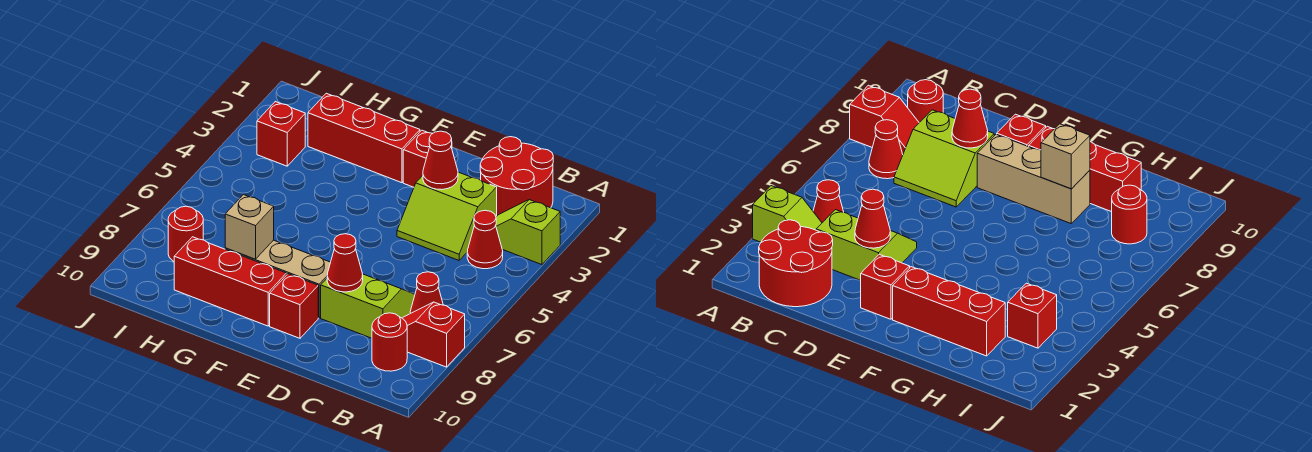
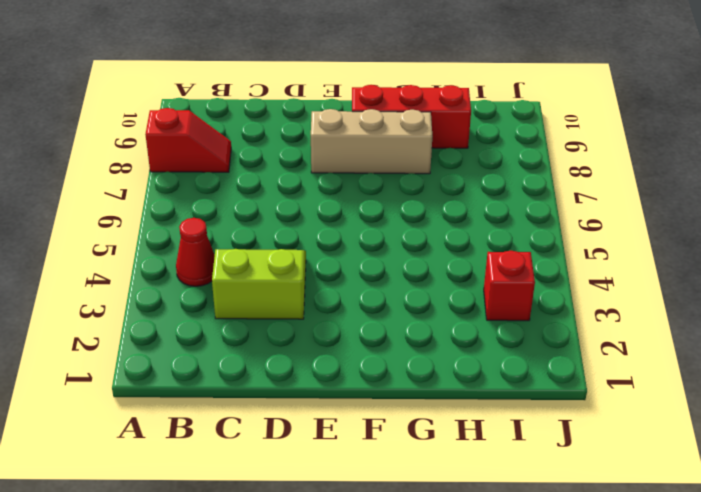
none -> lime slope A3:B3 level 1 top A
none -> red round brick B1:C2 level 1
none -> red cone B7 level 1

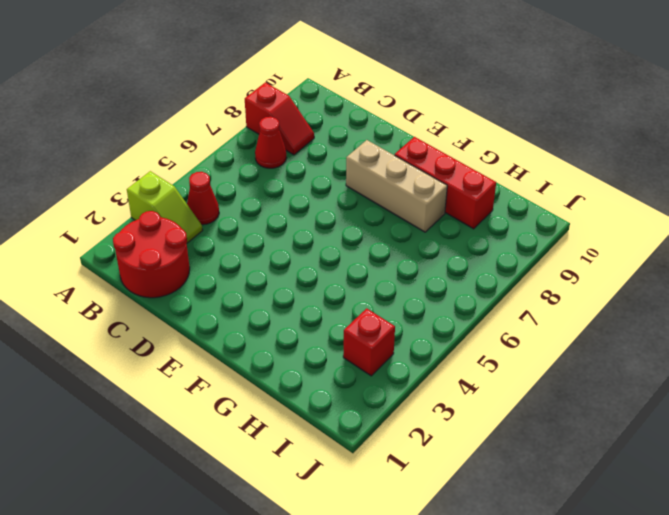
none -> red round brick B9 level 1
none -> lime slope C3:D4 level 1 top 3
none -> lime slope C7:D8 level 1 top 8

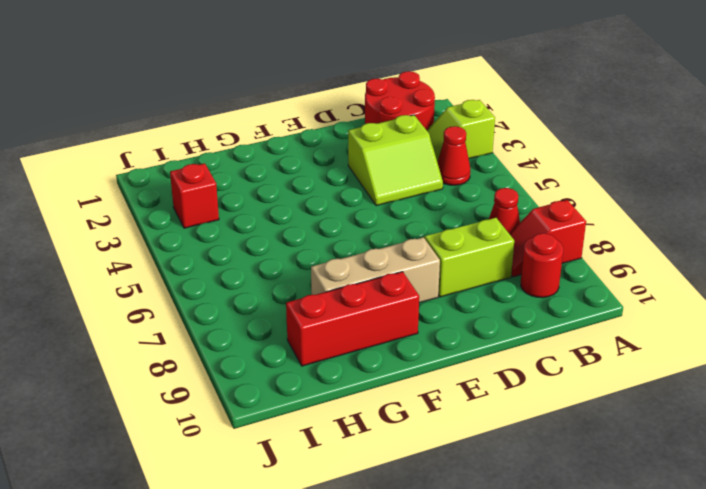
none -> red brick E2 level 1
none -> red brick E9 level 1
none -> red brick F2:H2 level 1

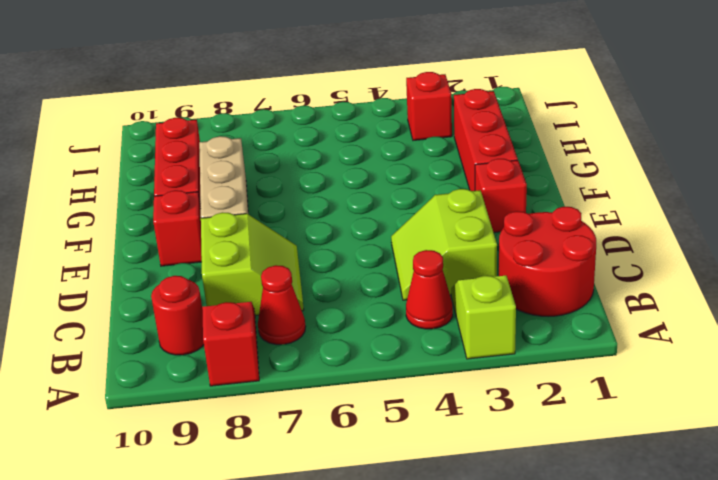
none -> red round brick I8 level 1
none -> red cone D3 level 2
none -> red cone D8 level 2

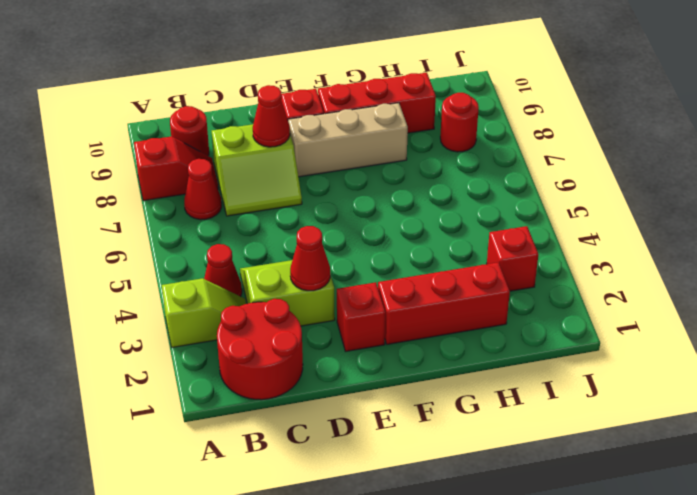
none -> tan brick G8 level 2

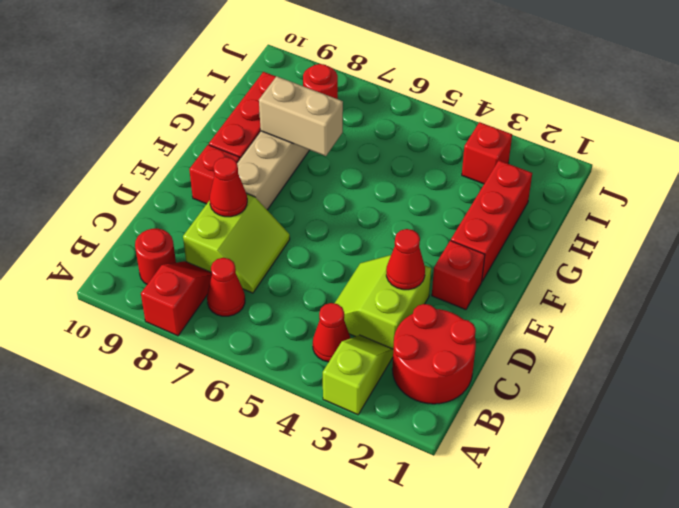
tan brick G7:G8 level 2 -> tan brick G8 level 2

